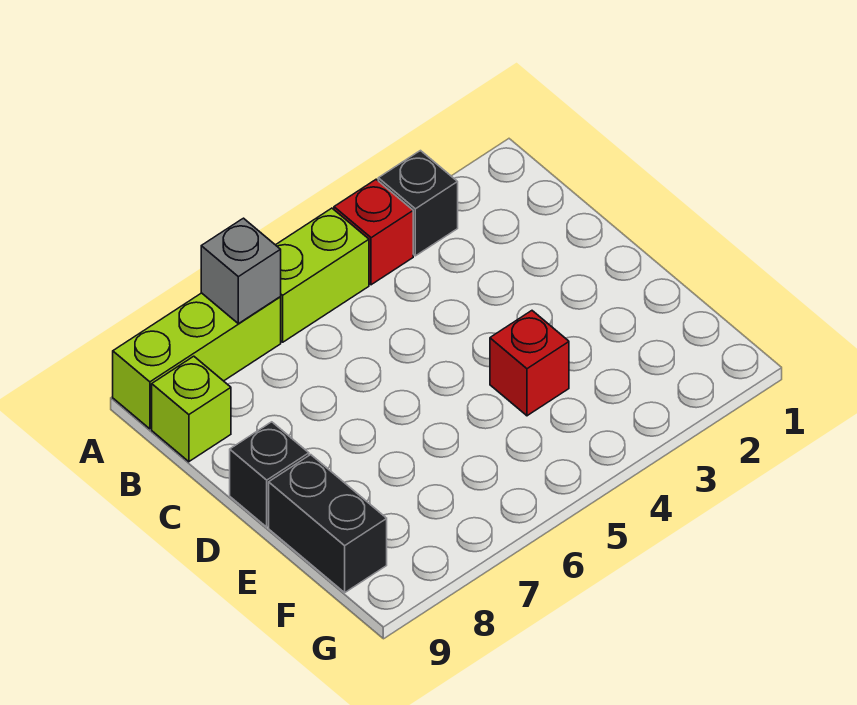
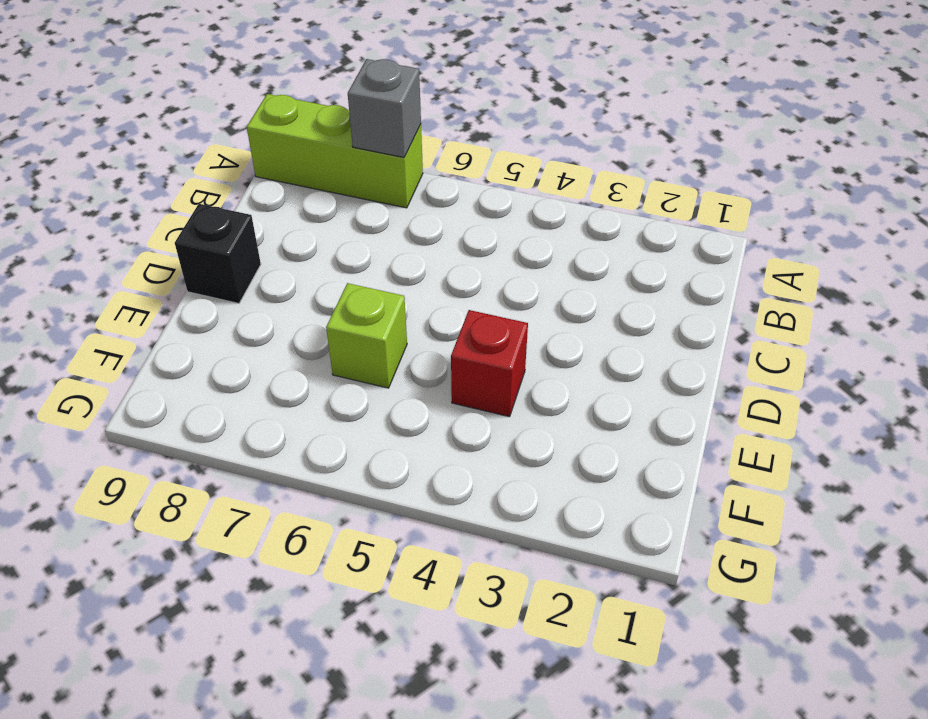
lime brick E6 level 1 -> lime brick B9 level 1
none -> black brick A3 level 1
none -> red brick A4 level 1

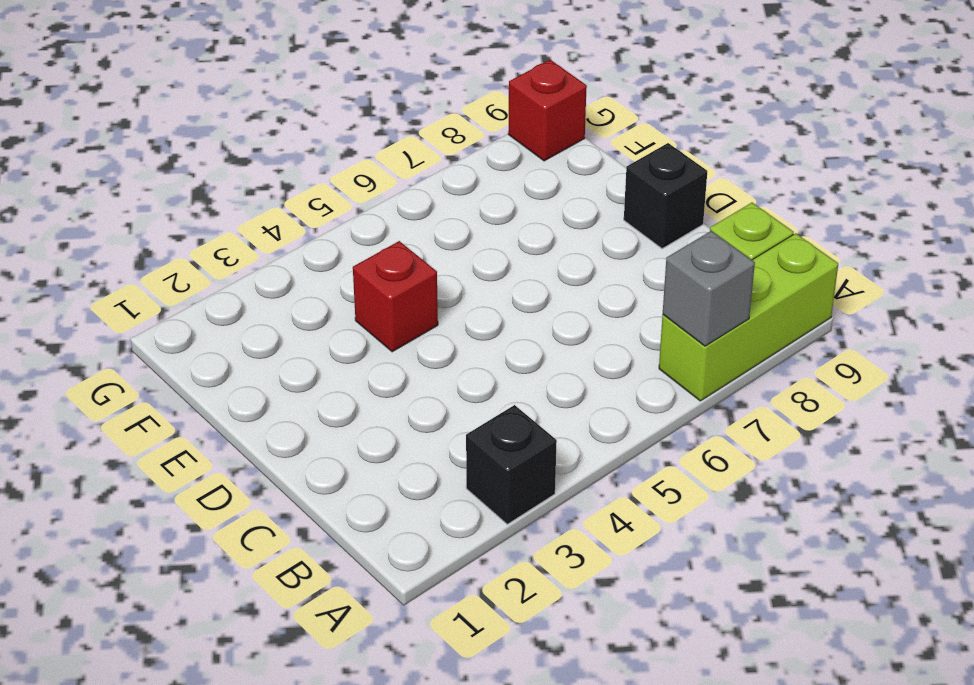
red brick G9 level 1 -> red brick A4 level 1
none -> lime brick A5:A6 level 1
none -> black brick E9:F9 level 1

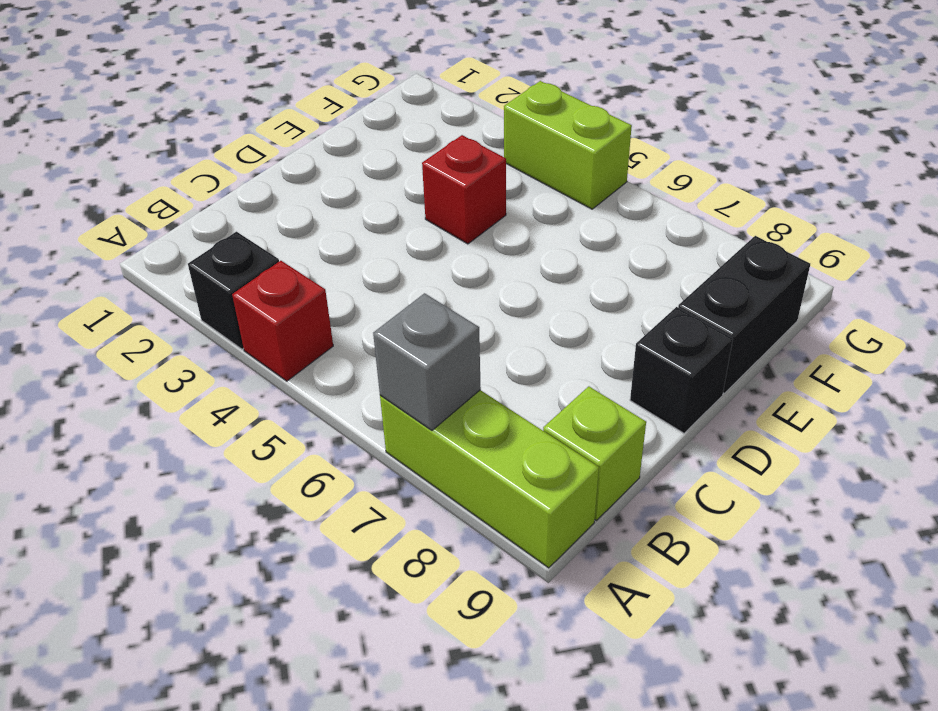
lime brick G4:G5 level 1 -> lime brick A5:A6 level 1

